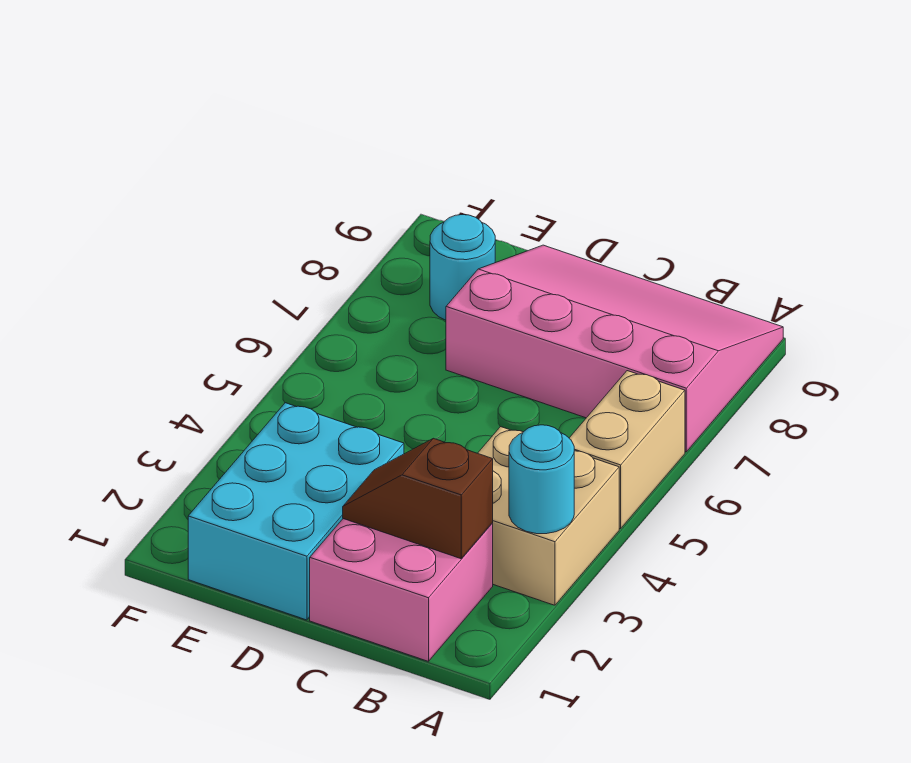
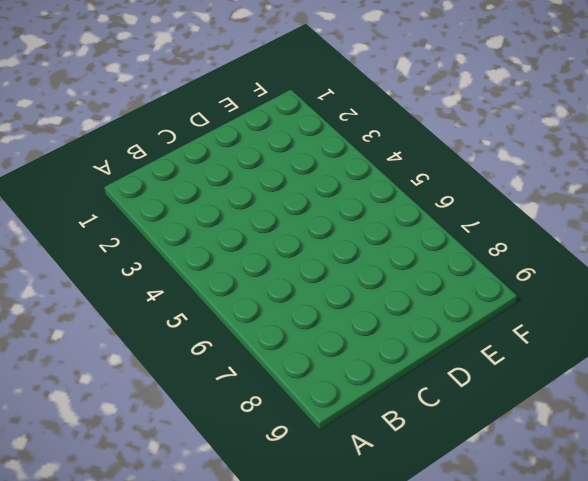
none -> tan brick A3:B4 level 1
none -> tan brick A5:A6 level 1

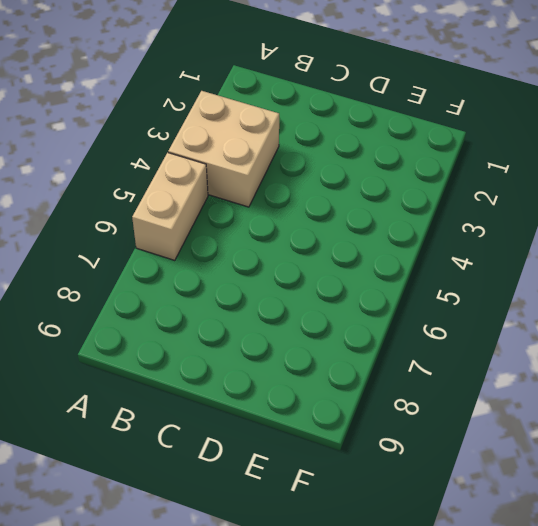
none -> pink slope A7:D9 level 1 top 7
none -> pink brick B1:C2 level 1

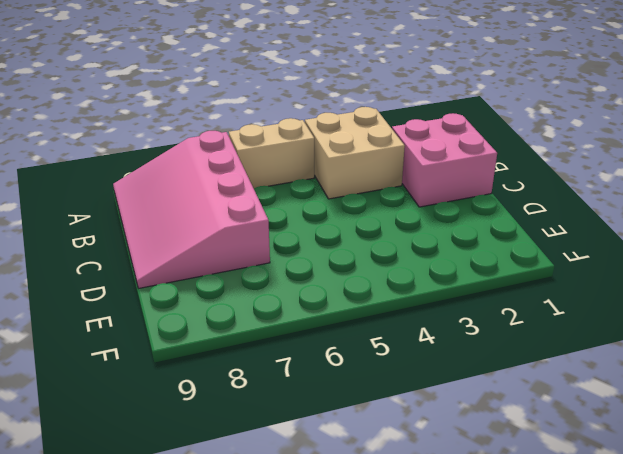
none -> cyan brick D1:E3 level 1
none -> cyan round brick E8 level 1

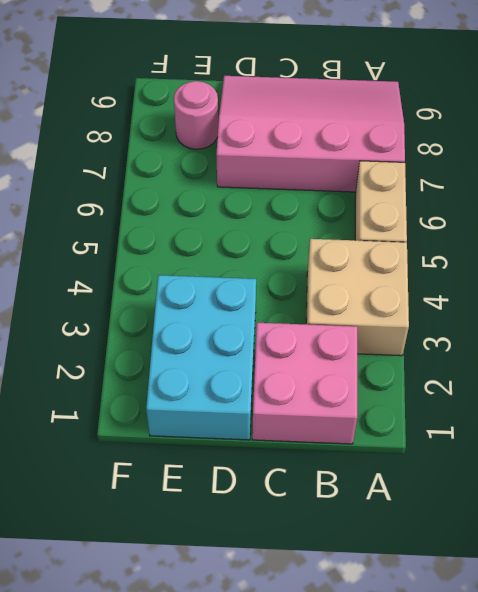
pink round brick E8 level 1 -> cyan round brick E8 level 1
none -> cyan round brick A3 level 2
none -> brown slope B2:C2 level 2 top B

